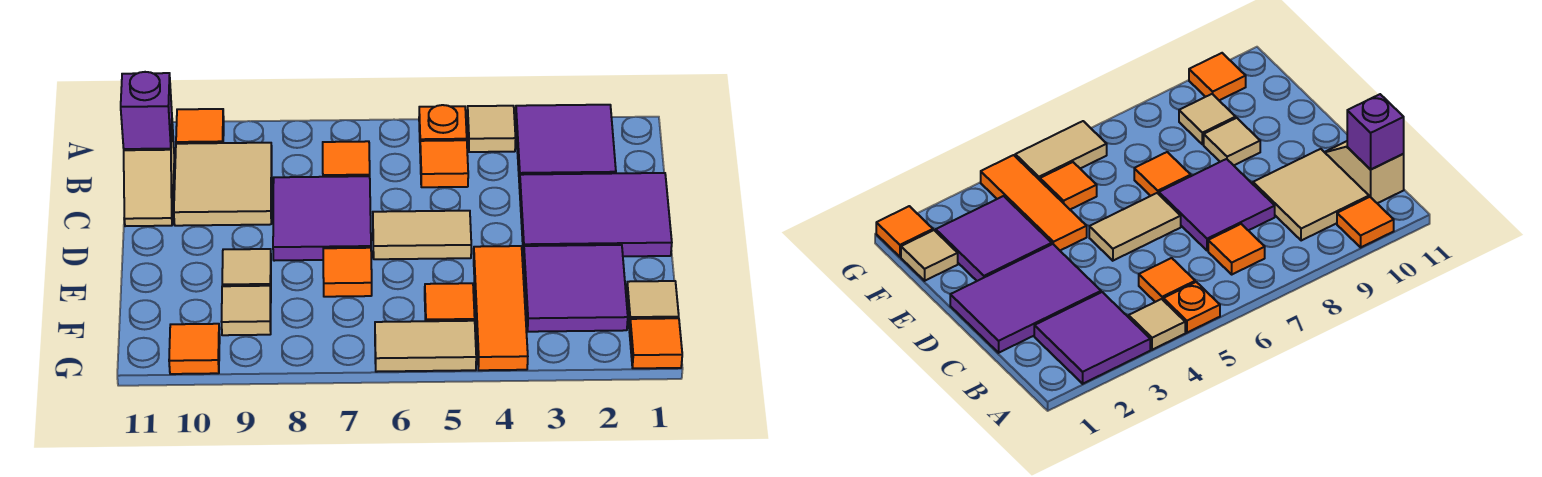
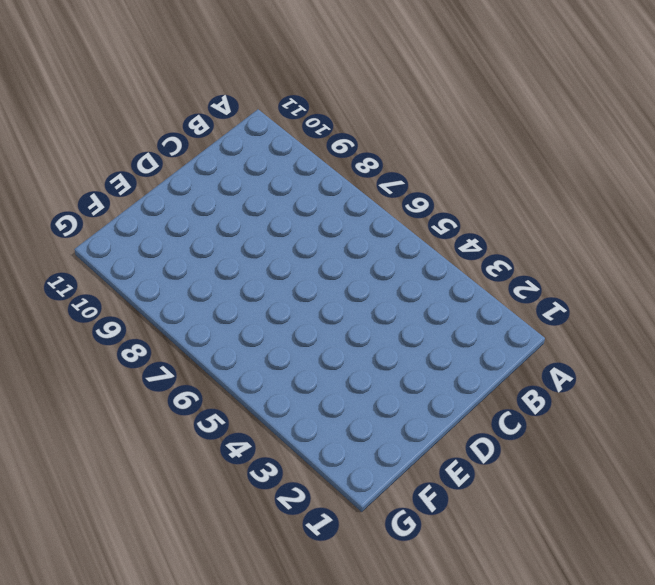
none -> purple tile A2:B3 level 1
none -> tan tile A4 level 1
none -> orange plate A5 level 1

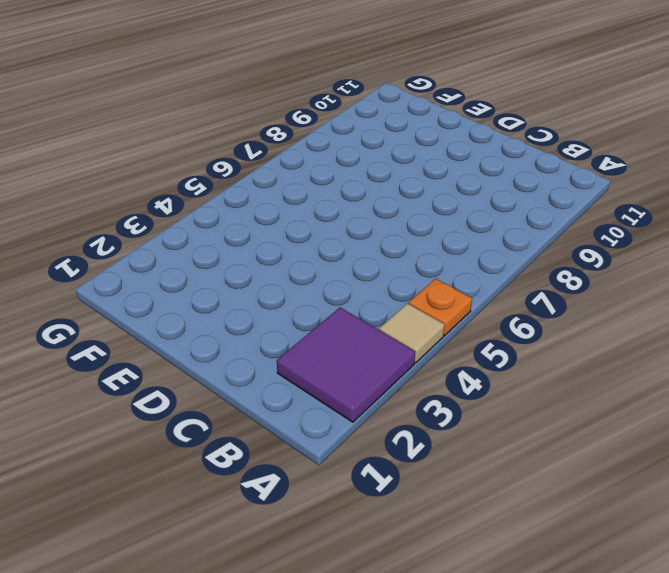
none -> orange tile A10 level 1
none -> orange tile B5 level 1
none -> orange tile B7 level 1

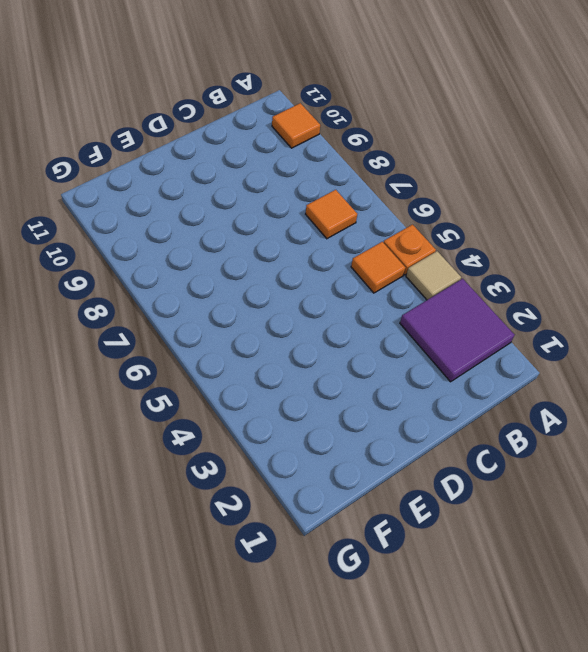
none -> tan tile B9:C10 level 1
none -> tan slope B11:C11 level 1 top B
none -> purple tile C1:D3 level 1

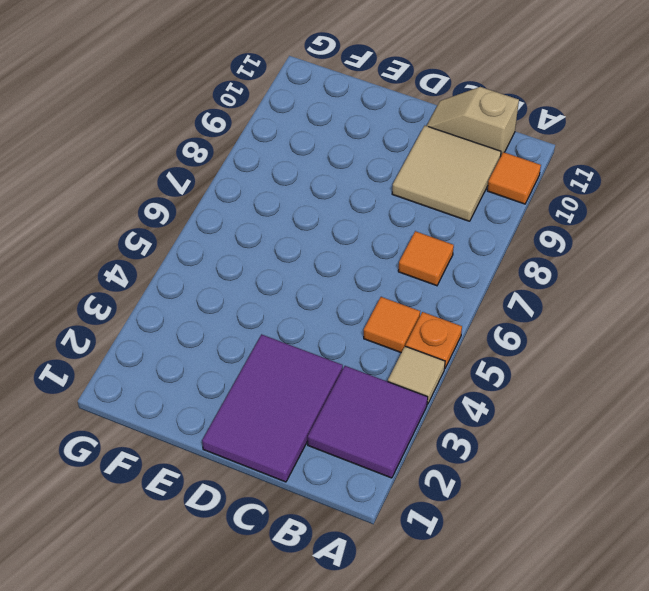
none -> purple tile C7:D8 level 1
none -> tan tile D5:D6 level 1
none -> purple tile E2:F3 level 1

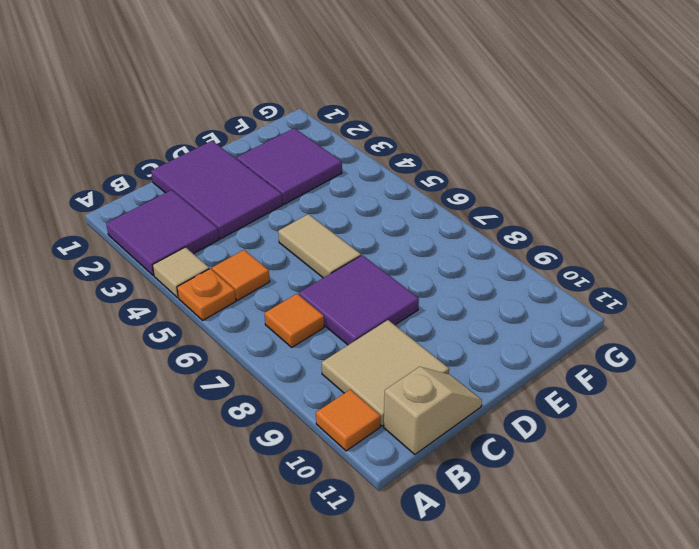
none -> orange tile E4:G4 level 1
none -> orange tile E7 level 1
none -> tan tile E9 level 1

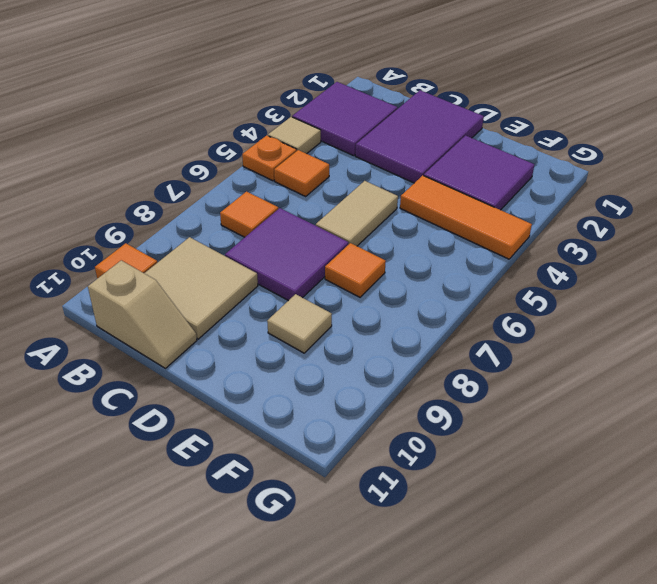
none -> tan tile F1 level 1
none -> orange tile F5 level 1
none -> tan tile F9 level 1

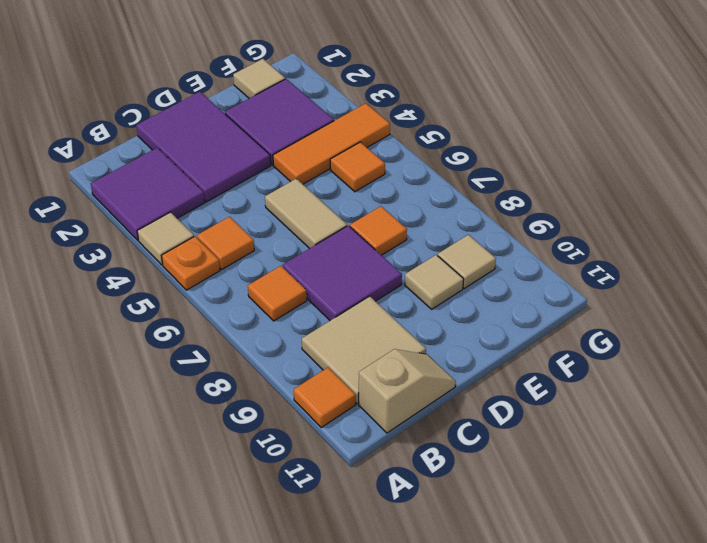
none -> orange tile G1 level 1
none -> tan tile G5:G6 level 1
none -> orange tile G10 level 1

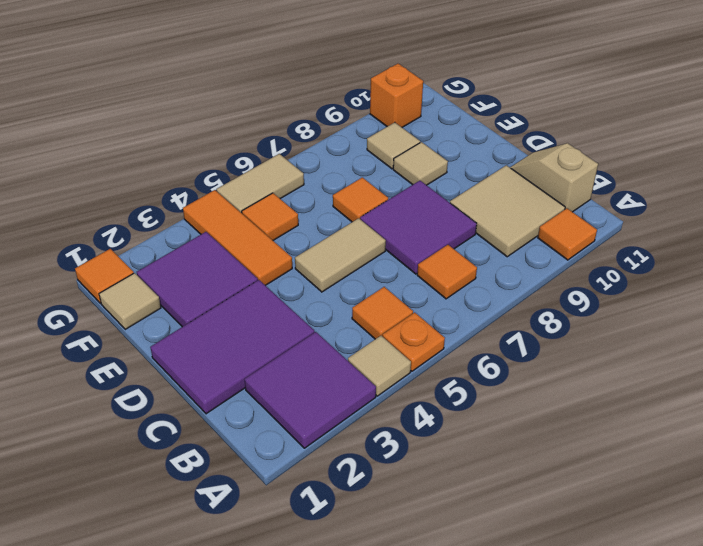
orange brick G10 level 1 -> orange tile G10 level 1
none -> purple brick B11 level 2

